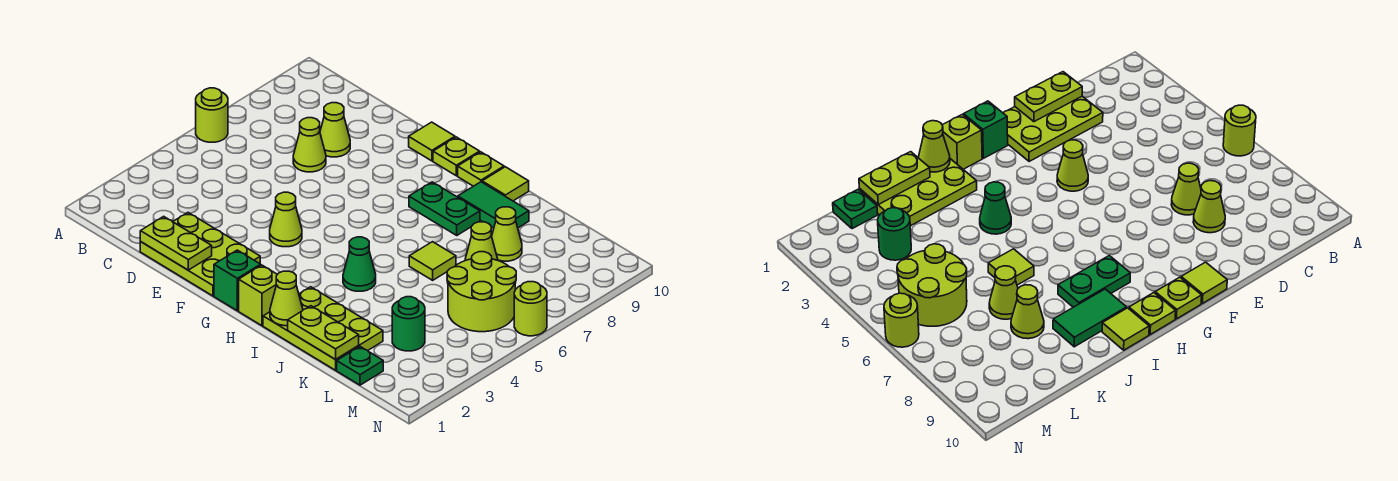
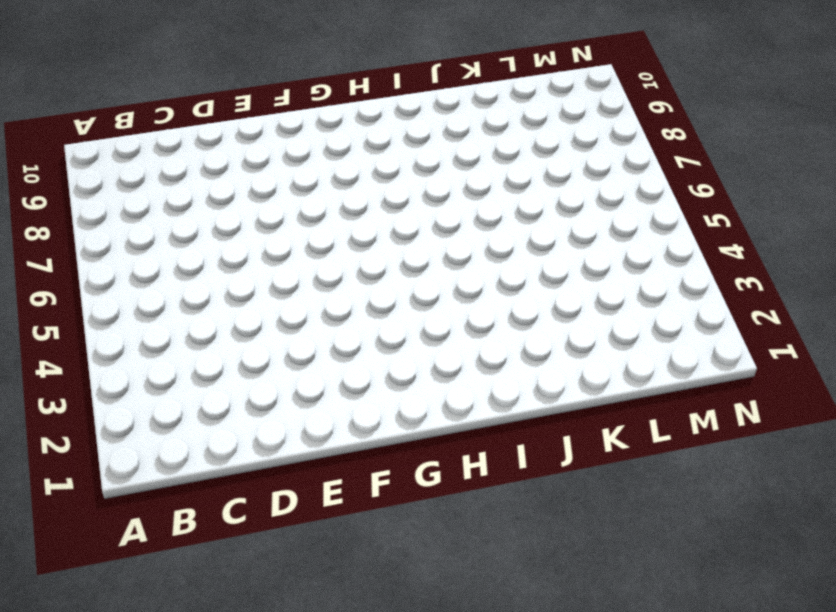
none -> lime round brick A6 level 1
none -> lime plate D1:F2 level 1
none -> lime cone D7 level 1

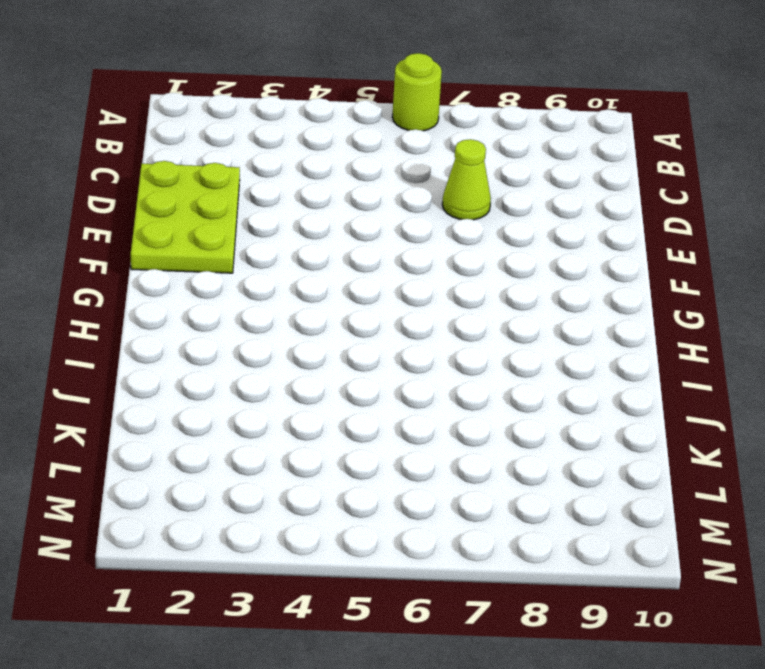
none -> lime cone D8 level 1
none -> lime cone F4 level 1
none -> lime tile F10 level 1

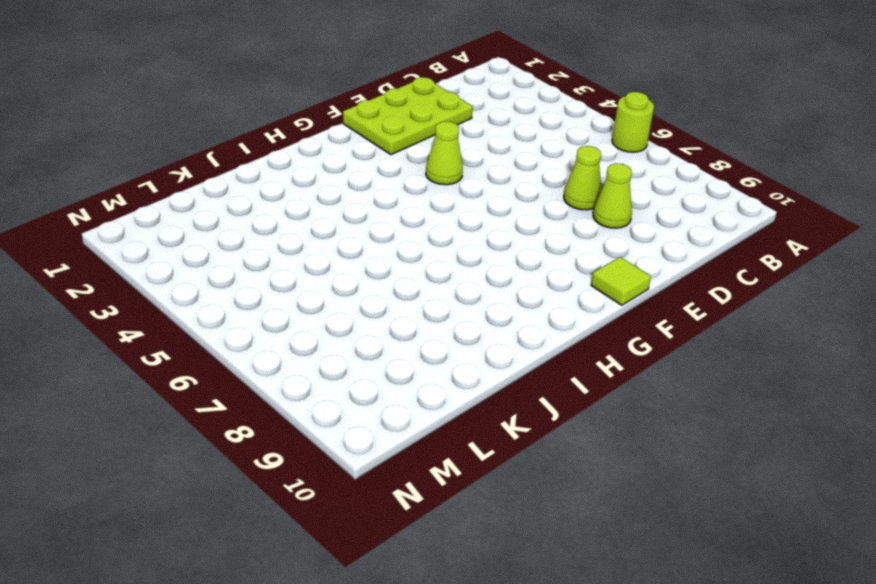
none -> green brick G1 level 1
none -> lime plate G10 level 1
none -> lime brick H1 level 1

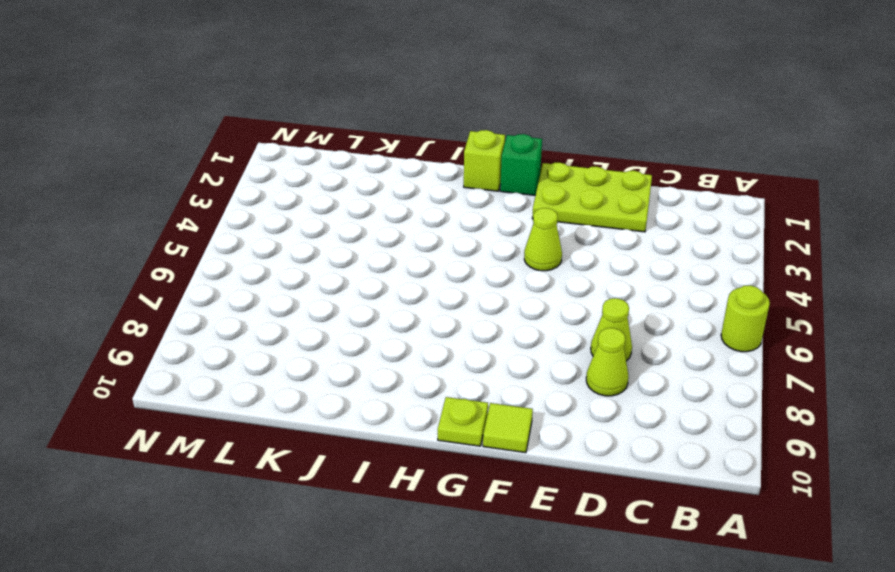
none -> green plate H8:I8 level 1
none -> lime plate H10 level 1
none -> lime plate I1:K2 level 1

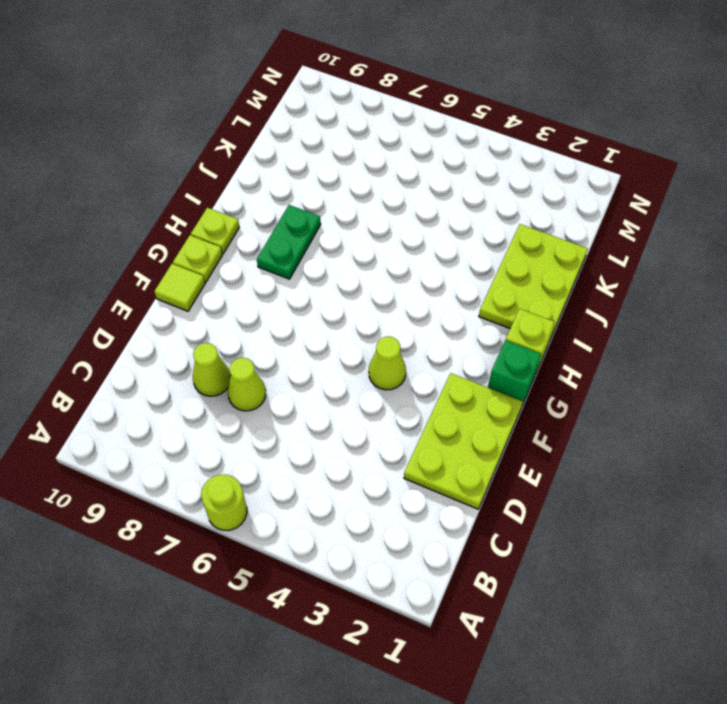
none -> green cone I4 level 1
none -> green tile I9:J9 level 1
none -> lime tile I10 level 1

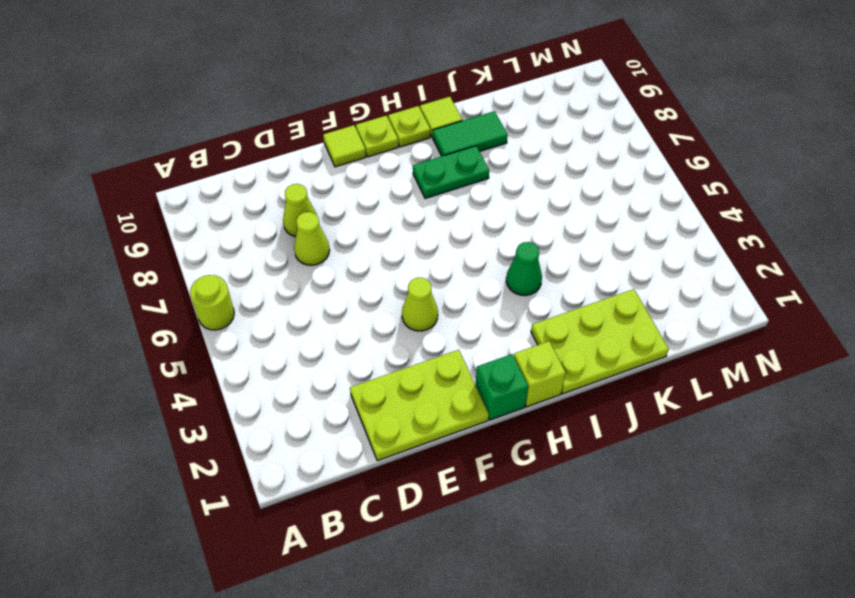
none -> lime tile J6 level 1
none -> lime cone K7 level 1
none -> lime cone K8 level 1

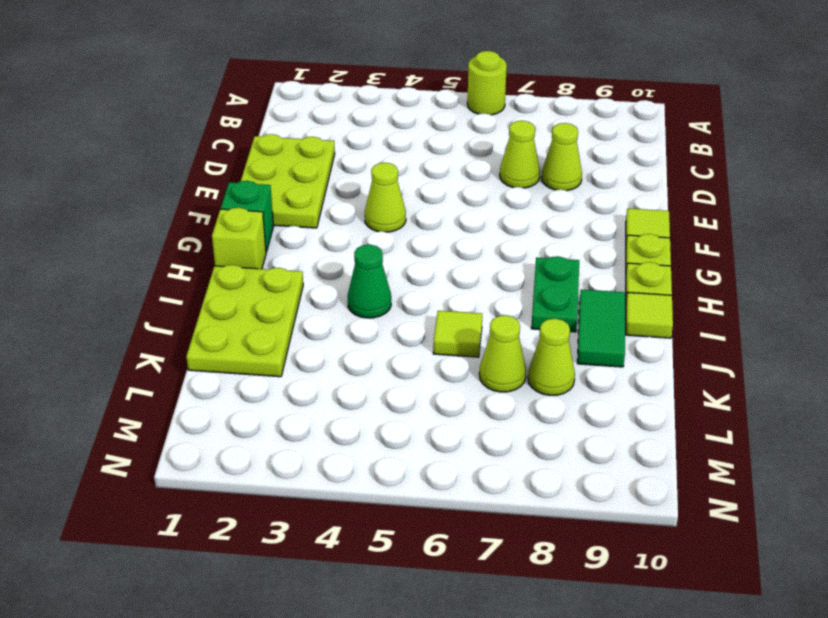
none -> green plate L1 level 1
none -> green round brick L3 level 1
none -> lime round brick L5:M6 level 1

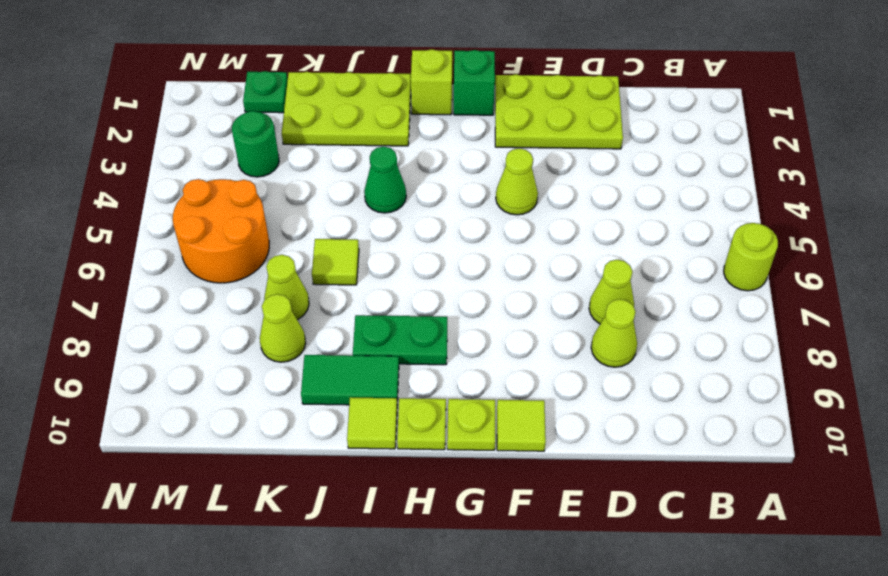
orange round brick L5:M6 level 1 -> lime round brick L5:M6 level 1
none -> lime round brick N6 level 1
none -> lime plate D1:E1 level 2
none -> lime cone I1 level 2

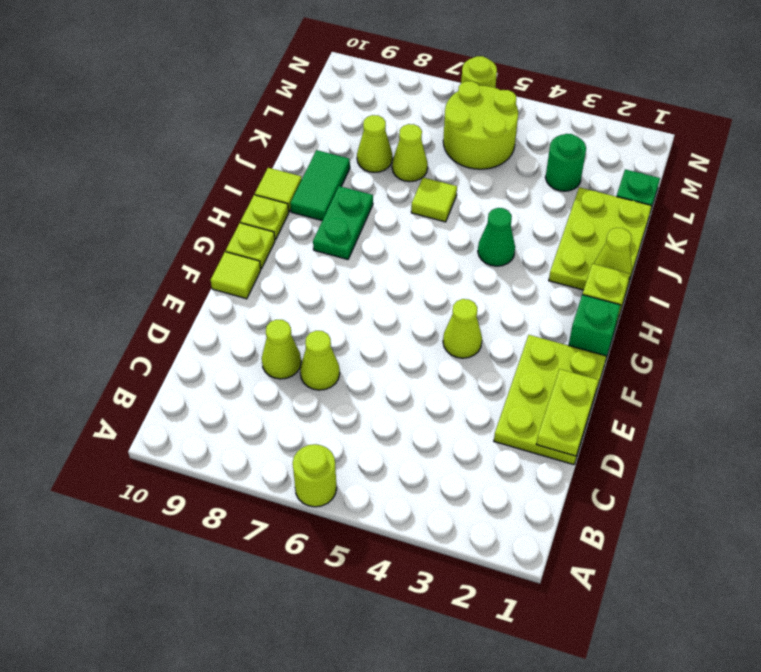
none -> lime plate J1:K1 level 2

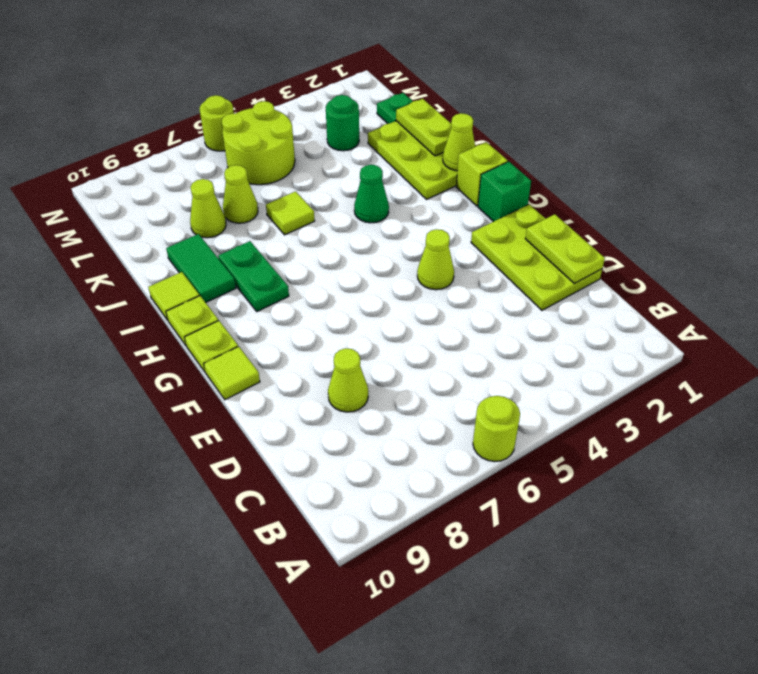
none -> lime cone D7 level 1

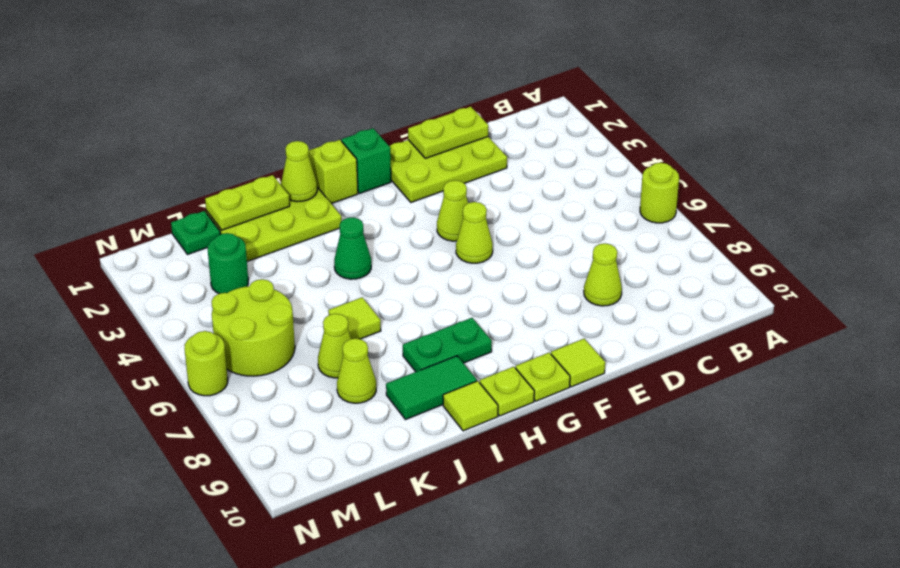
lime cone F5 level 1 -> lime cone D7 level 1

